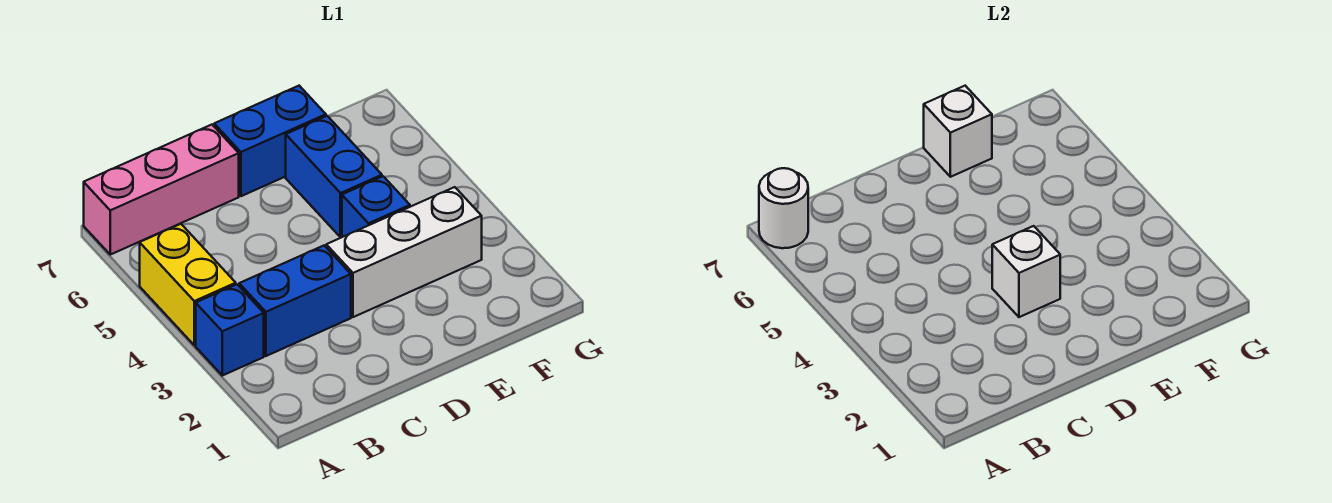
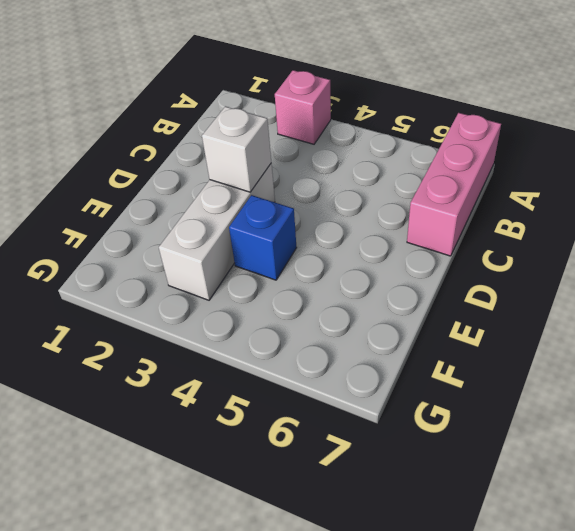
pink brick A3 level 1 -> blue brick A3 level 1
none -> yellow brick A4:A5 level 1
none -> blue brick B3:C3 level 1

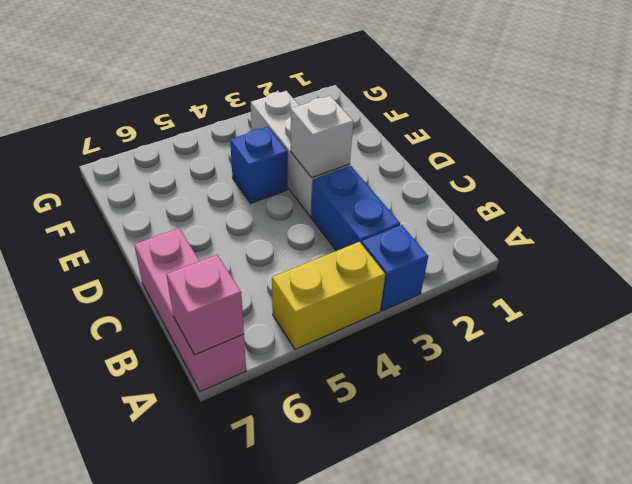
pink brick A7 level 2 -> white round brick A7 level 2
none -> blue brick D7:E7 level 1
none -> blue brick E5:E6 level 1

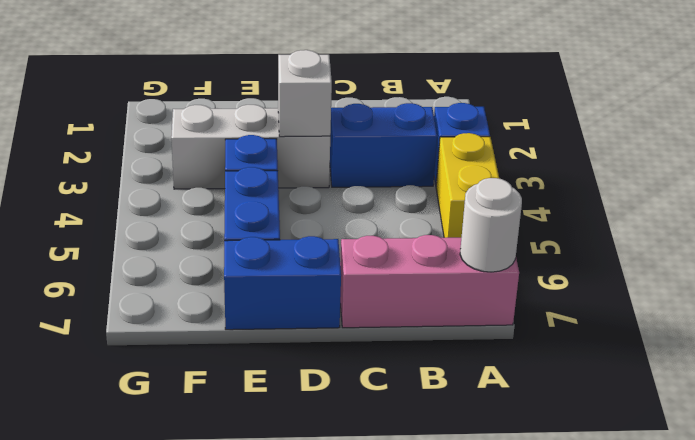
none -> white brick E7 level 2

